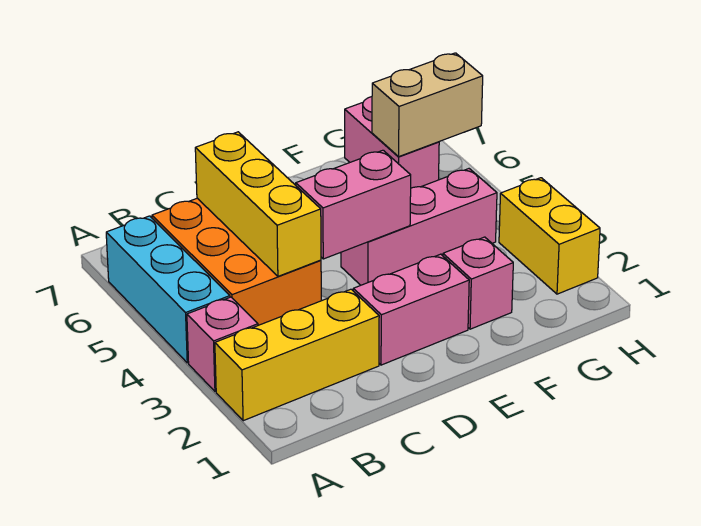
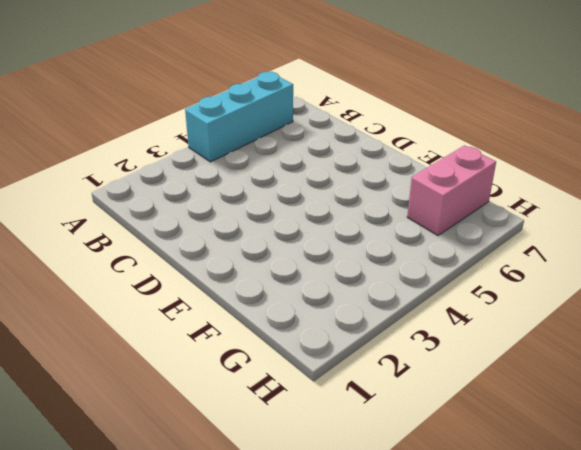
none -> yellow brick A2:C2 level 1
none -> pink brick A3 level 1
none -> orange brick B4:C6 level 1

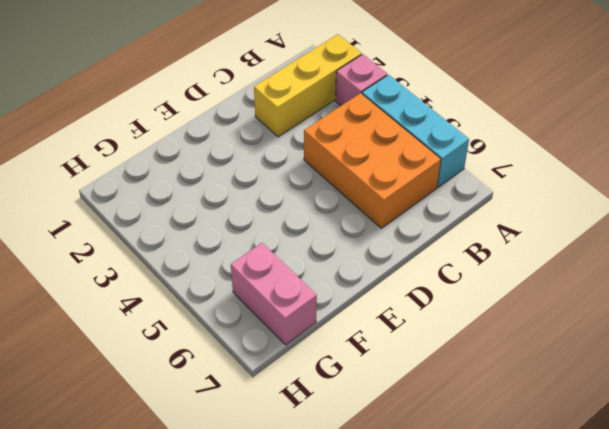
none -> pink brick D2:E2 level 1
none -> pink brick E4:G4 level 1
none -> pink brick F2 level 1

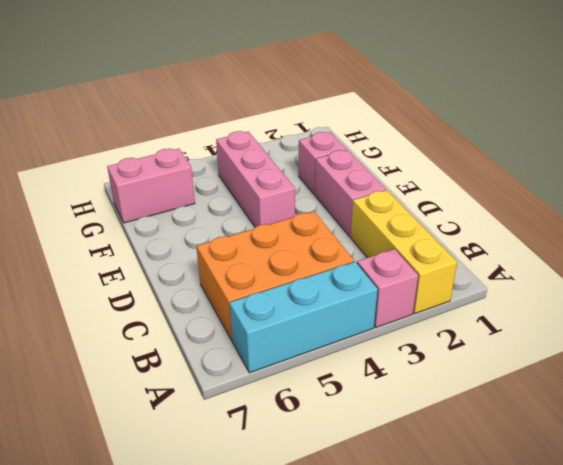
none -> yellow brick H2:H3 level 1
none -> yellow brick C4:C6 level 2
none -> pink brick D4:E4 level 2

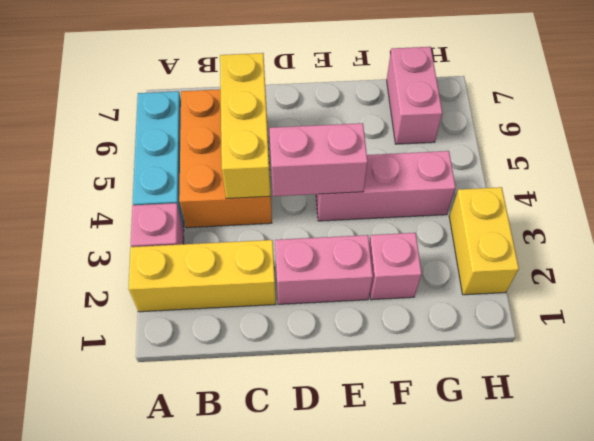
none -> tan brick G6:H6 level 2

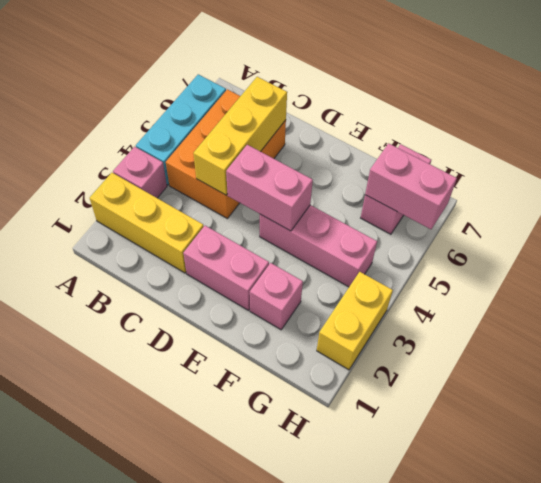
pink brick G6:H6 level 2 -> tan brick G6:H6 level 2

